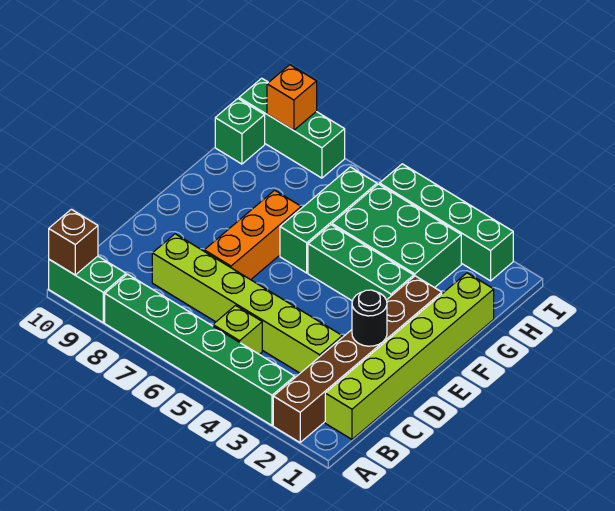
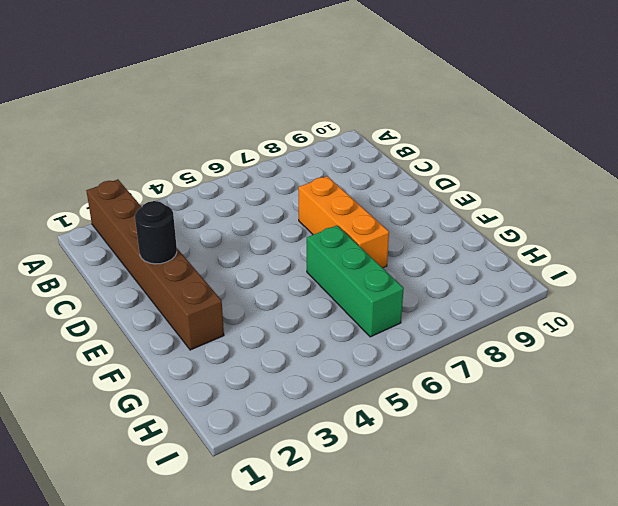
none -> green brick A3:A8 level 1
none -> green brick A9:A10 level 1
none -> lime brick B1:G1 level 1

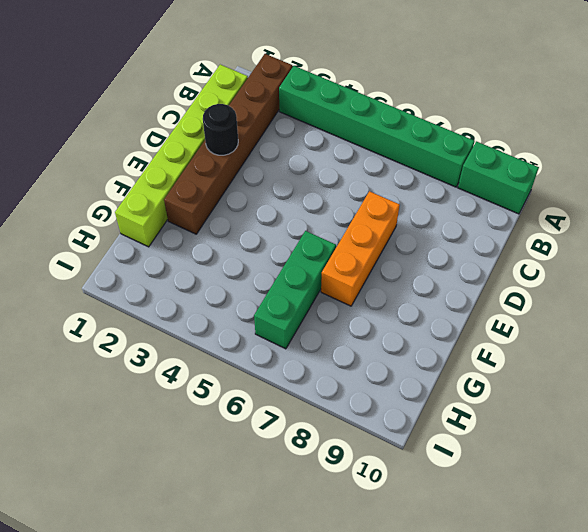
none -> lime brick B5 level 1
none -> lime brick C3:C8 level 1
none -> green brick F3:F5 level 1

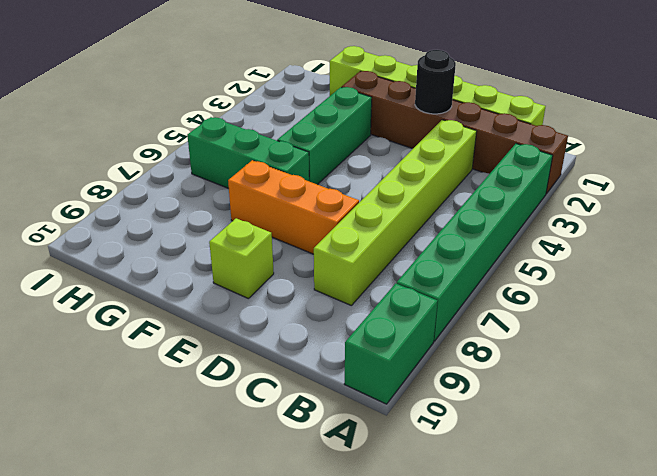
lime brick E9 level 1 -> lime brick B5 level 1
none -> green brick G3:H5 level 1
none -> green brick H10 level 1
none -> green brick I2:I5 level 1

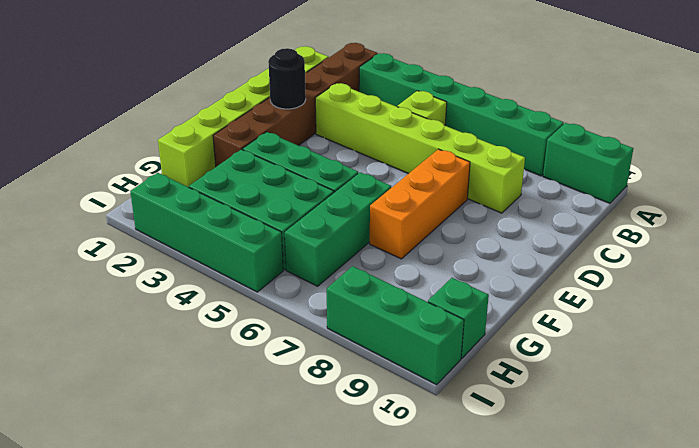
none -> brown brick A10 level 2
none -> orange brick I9 level 2

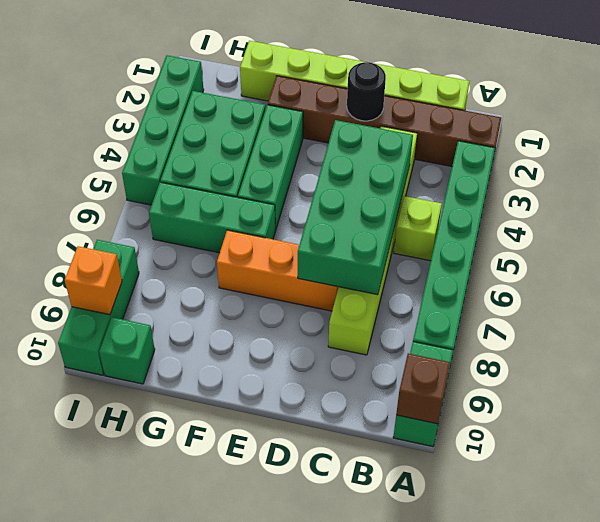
green brick C4:D7 level 2 -> none

